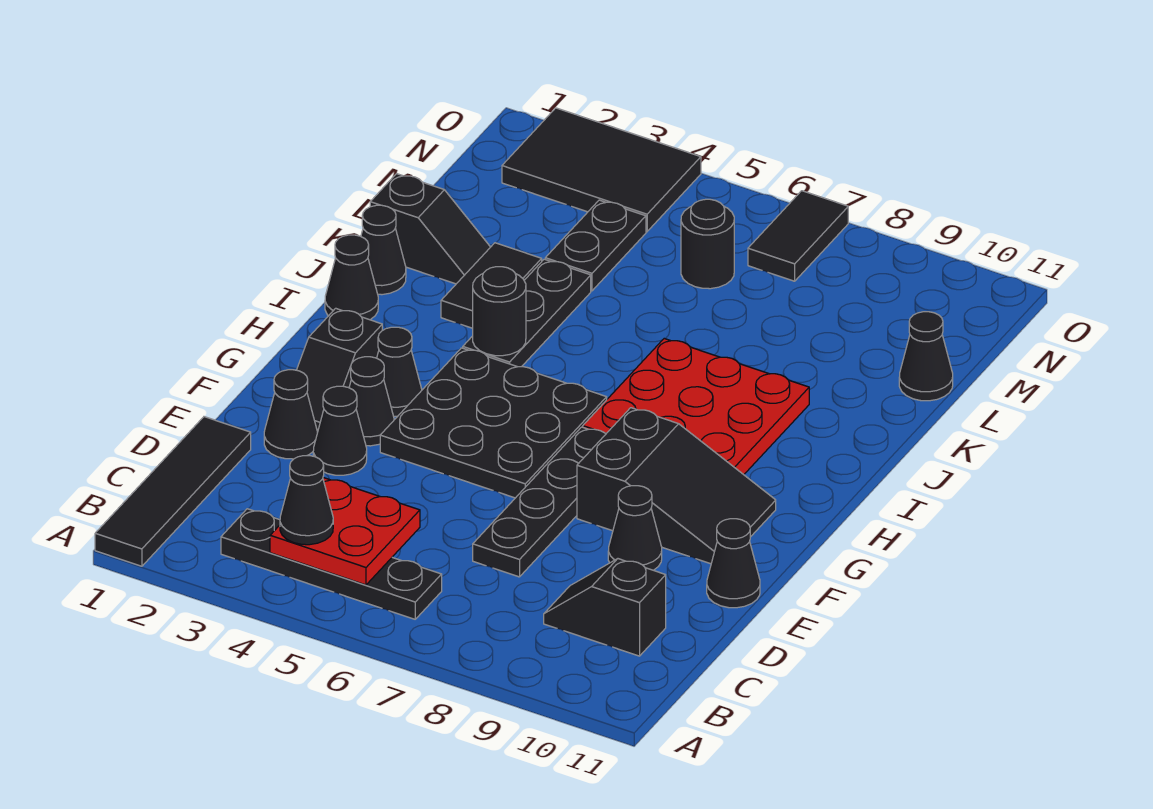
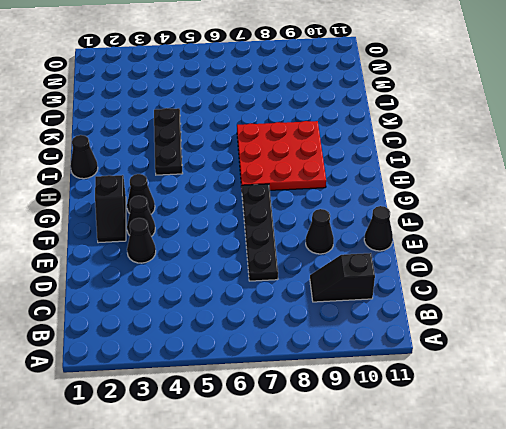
none -> black tile A1:D1 level 1
none -> black plate B3:B6 level 1
none -> black cone E2 level 1

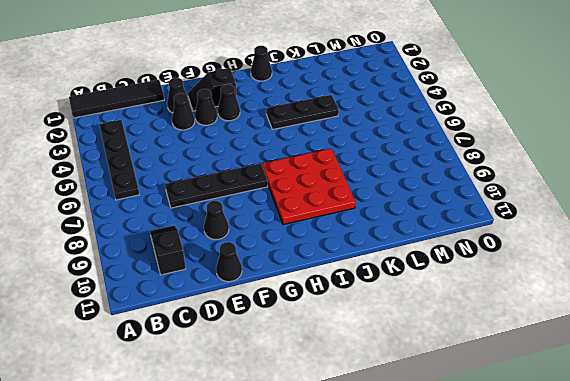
none -> black plate F4:H6 level 1
none -> black slope F8:G10 level 1 top 8
none -> black cone J1 level 1

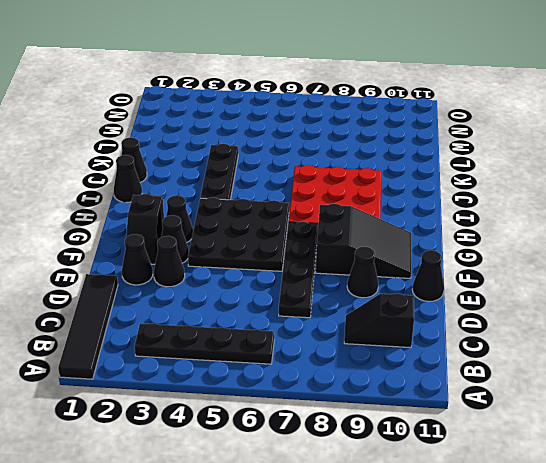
none -> black tile J3:K3 level 1
none -> black slope K1:K2 level 1 top 1
none -> black plate L4:M4 level 1

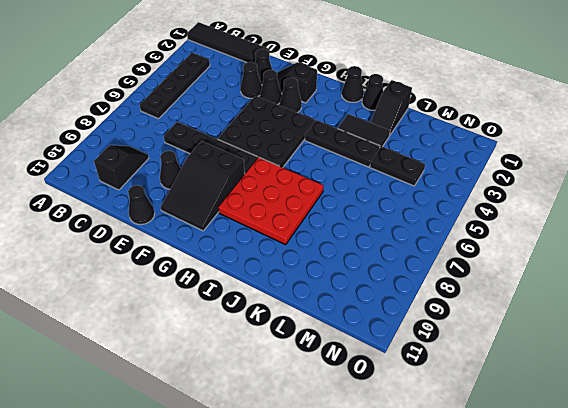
none -> black cone L11 level 1
none -> black round brick M6 level 1
none -> black tile N2:O4 level 1

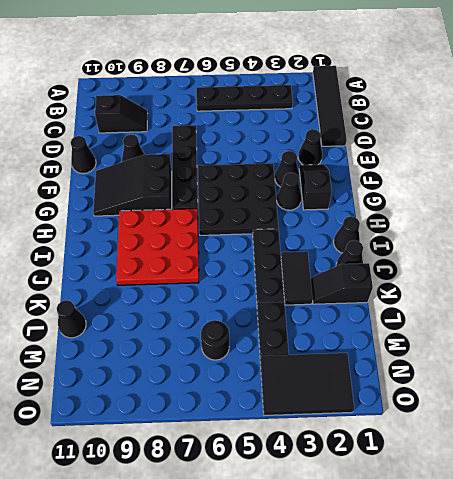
none -> black cone E3 level 1
none -> black tile N7:O7 level 1
none -> red plate B4:C5 level 2

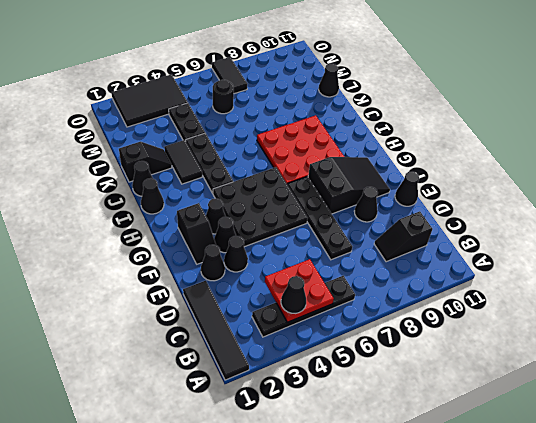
none -> black round brick I4 level 2

